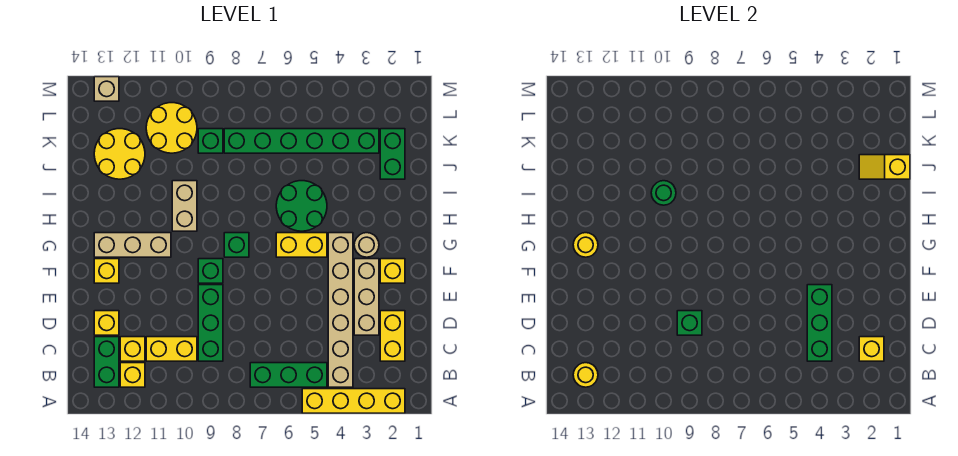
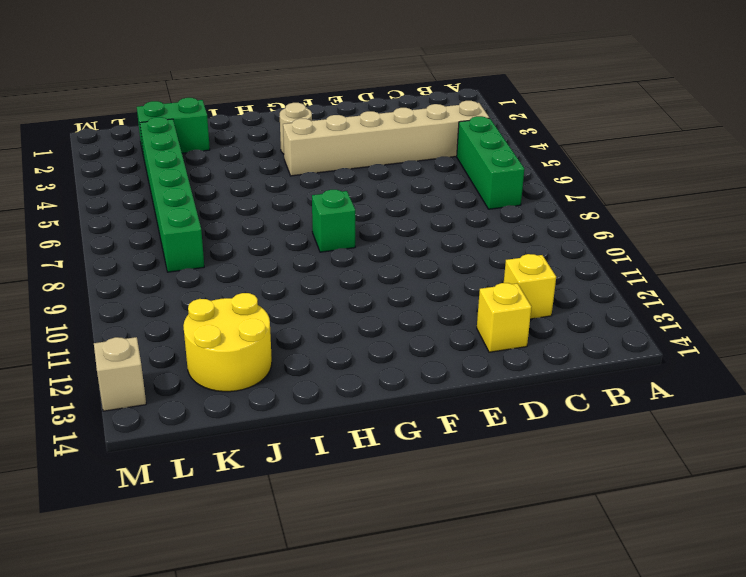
none -> yellow brick A2:A5 level 1
none -> yellow brick B12 level 1
none -> green brick B13:C13 level 1
none -> yellow brick C2:D2 level 1

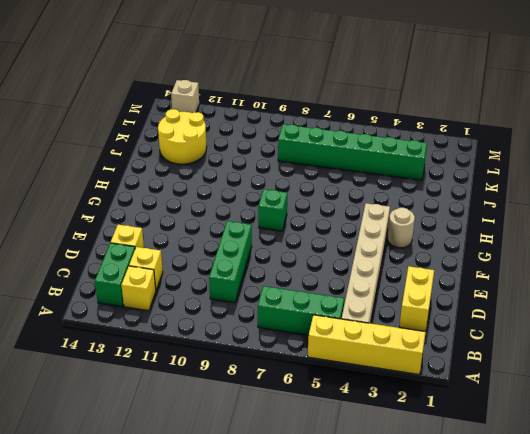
none -> yellow brick C10:C11 level 1
none -> tan brick D3:F3 level 1
none -> yellow brick F2 level 1
none -> green brick F9 level 1

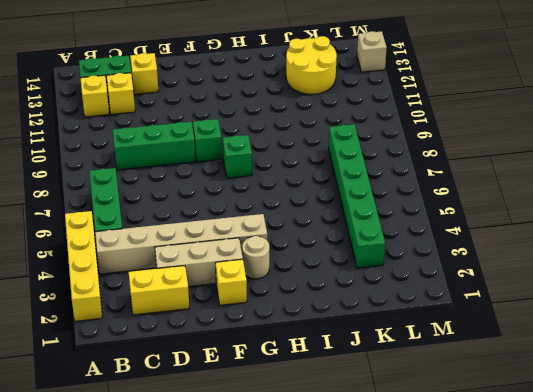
none -> yellow brick C10:C11 level 1
none -> yellow brick F13 level 1
none -> yellow brick G5:G6 level 1
none -> tan brick G11:G13 level 1

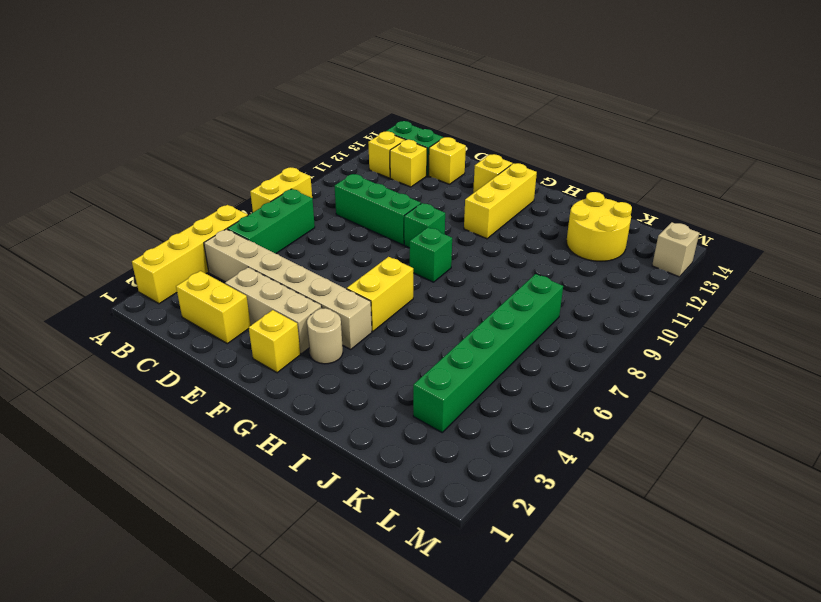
yellow brick A7:A8 level 1 -> yellow brick C10:C11 level 1
yellow brick G11:G13 level 1 -> tan brick G11:G13 level 1
none -> green round brick H5:I6 level 1
none -> tan brick H10:I10 level 1
none -> green brick J2:K2 level 1
none -> green brick K9 level 1

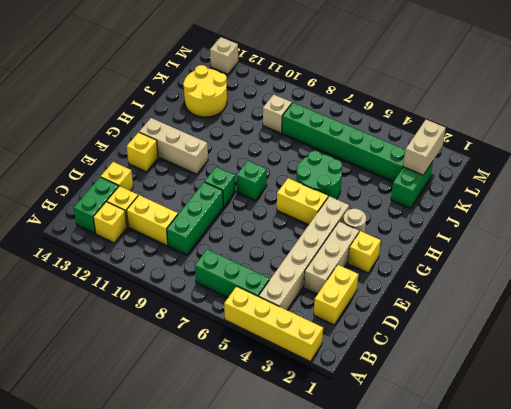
tan brick K2:L2 level 2 -> tan brick H10:I10 level 1
tan brick K9 level 1 -> green brick K9 level 1
none -> yellow round brick K10:L11 level 1
none -> yellow round brick B13 level 2
none -> yellow brick C2 level 2
none -> green brick C4:E4 level 2

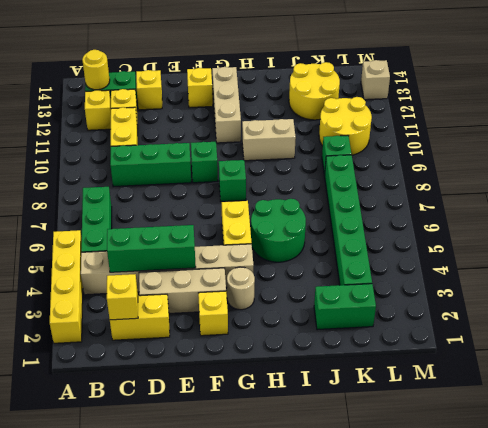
none -> green brick D9 level 2
none -> yellow round brick G13 level 2
none -> green round brick I10 level 2
none -> yellow slope J1:J2 level 2 top 1

